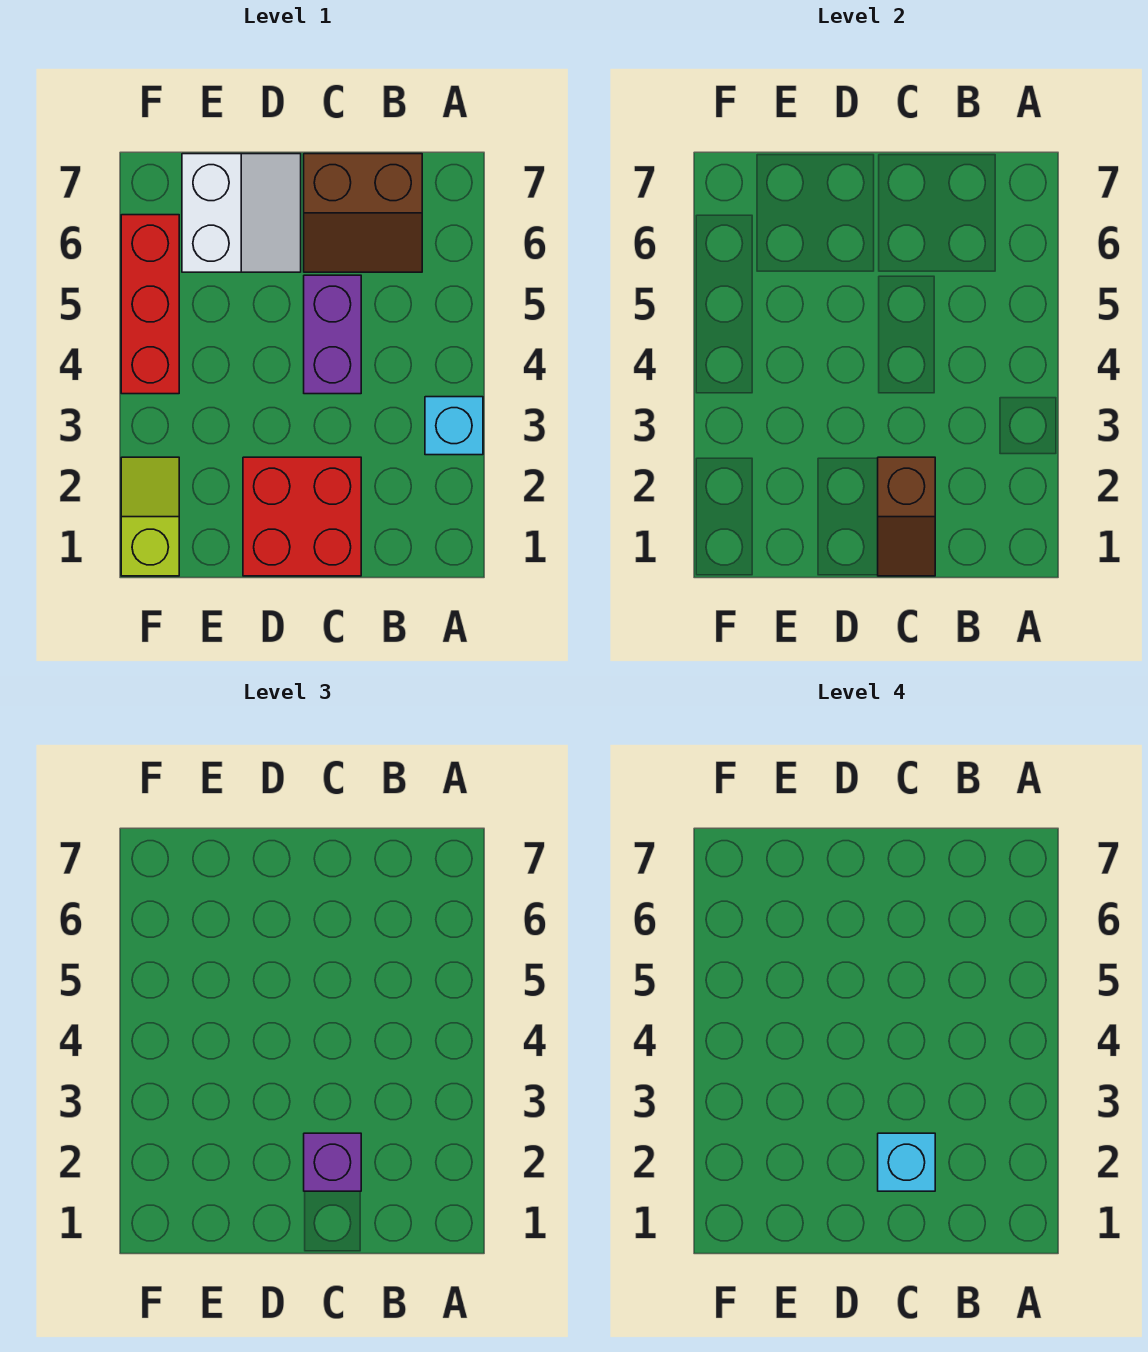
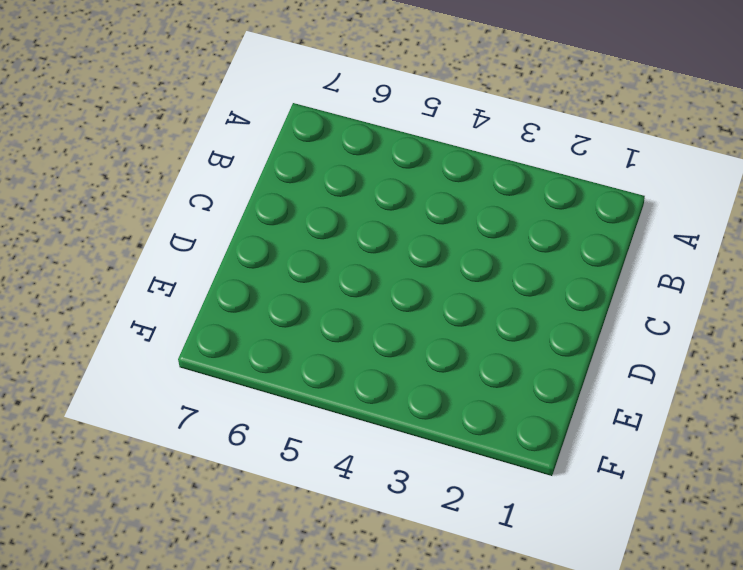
none -> cyan brick A3 level 1
none -> brown slope B6:C7 level 1 top 7

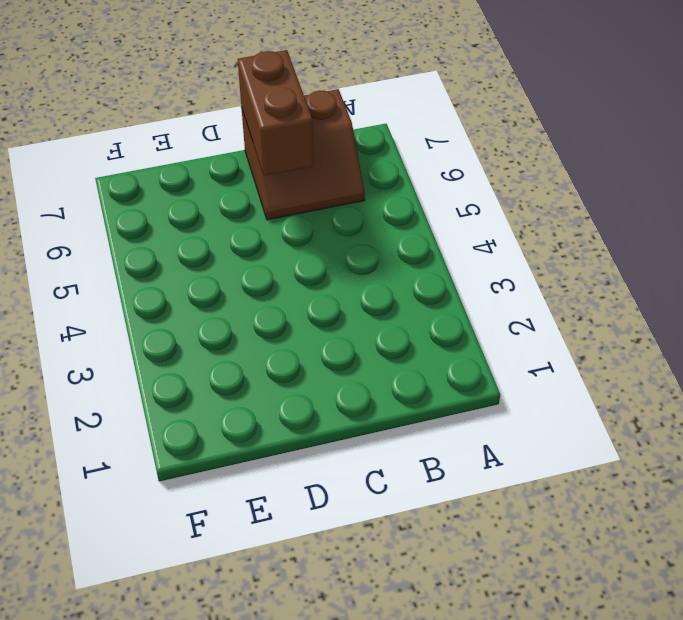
brown brick C6:C7 level 2 -> none
none -> cyan brick A3 level 1
none -> red brick C1:D2 level 1

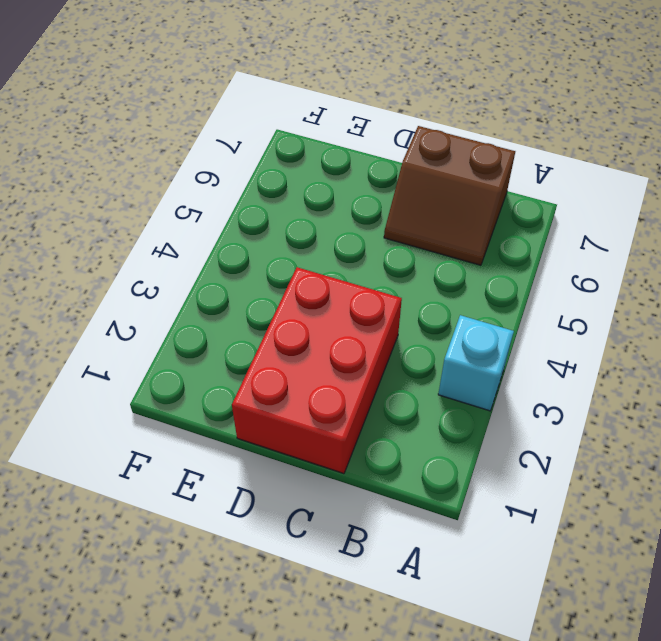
red brick C1:D3 level 1 -> red brick C1:D2 level 1
none -> purple brick C4:C5 level 1
none -> white slope D6:E7 level 1 top E

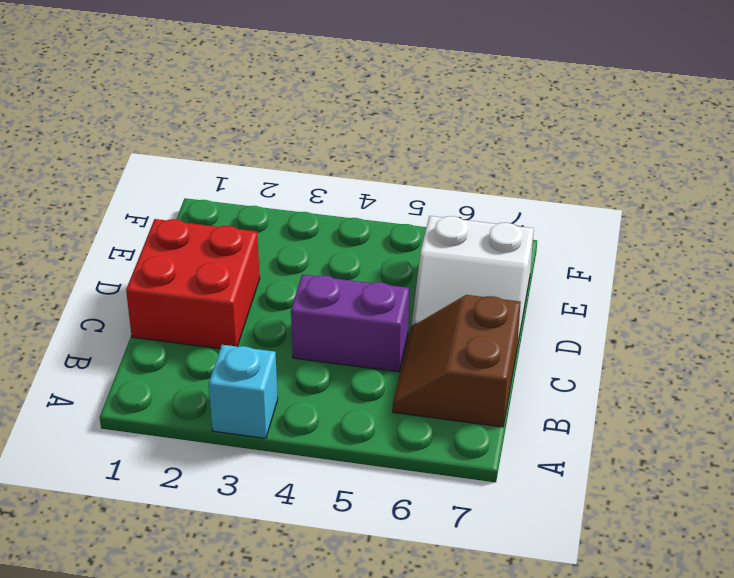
none -> lime slope F1:F2 level 1 top 1
none -> red brick F4:F6 level 1

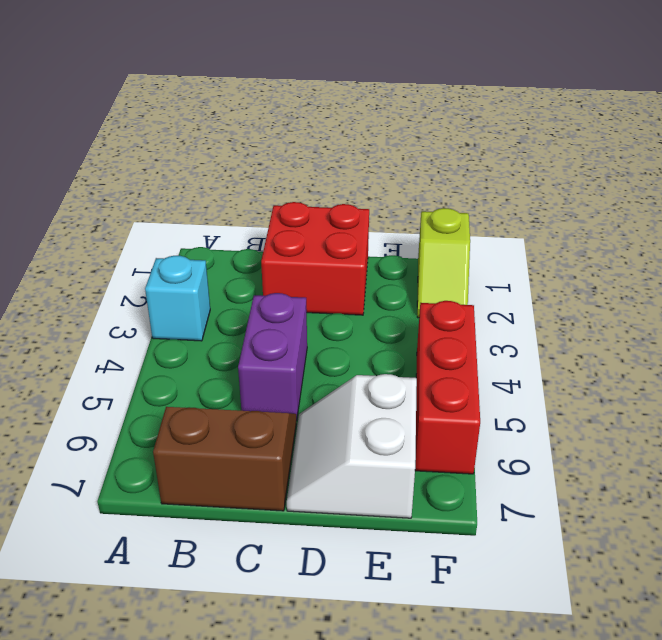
none -> brown slope C1:C2 level 2 top 2
none -> purple brick C2 level 3

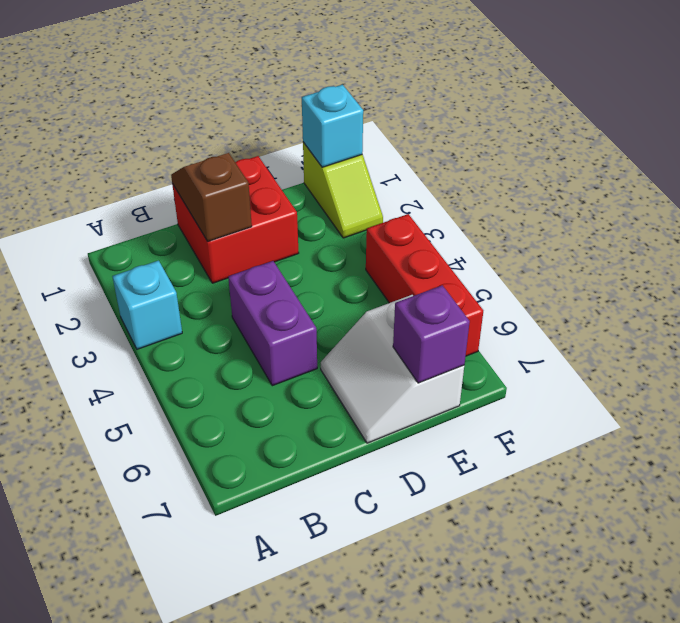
purple brick E7 level 2 -> purple brick C2 level 3
cyan brick F1 level 2 -> cyan brick C2 level 4
none -> brown slope B6:C7 level 1 top 7

